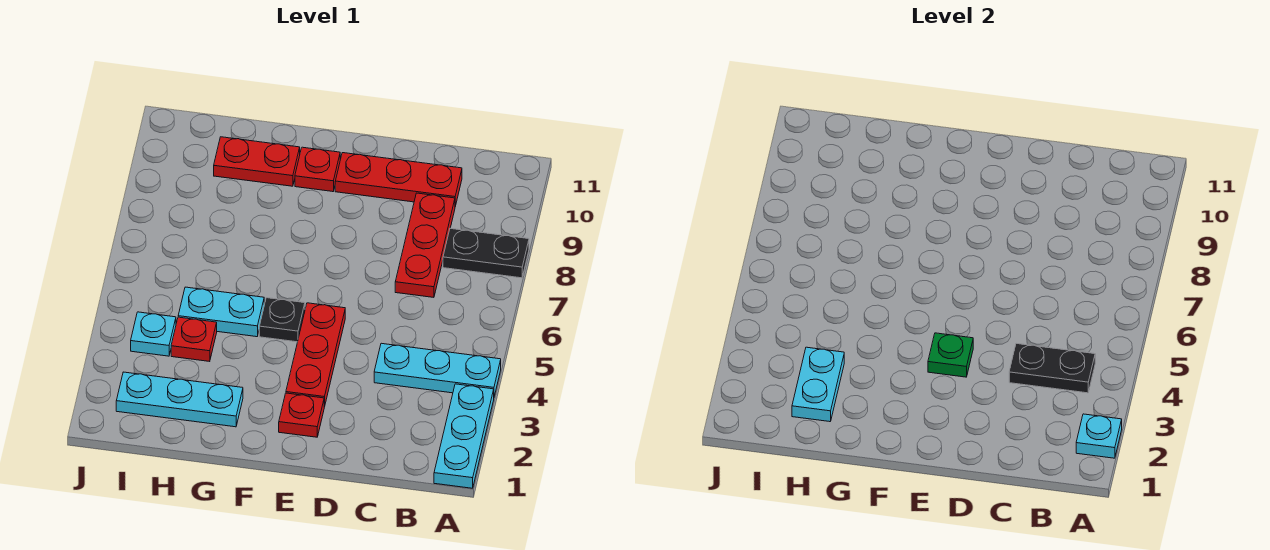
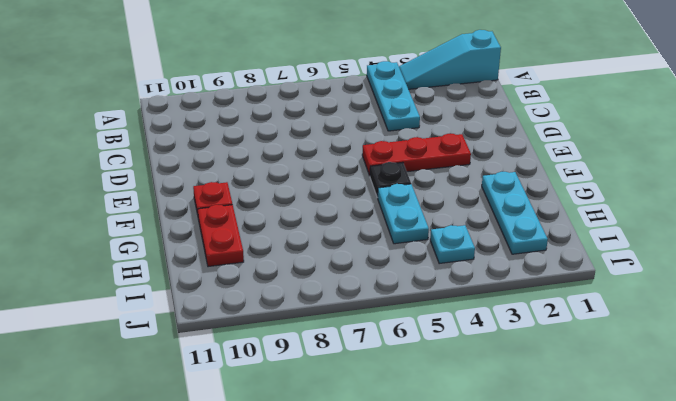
cyan slope A1:A3 level 1 top 1 -> cyan plate A1:A3 level 1
none -> black plate A8:B8 level 1
none -> red plate C7:C9 level 1
none -> red plate C10:E10 level 1

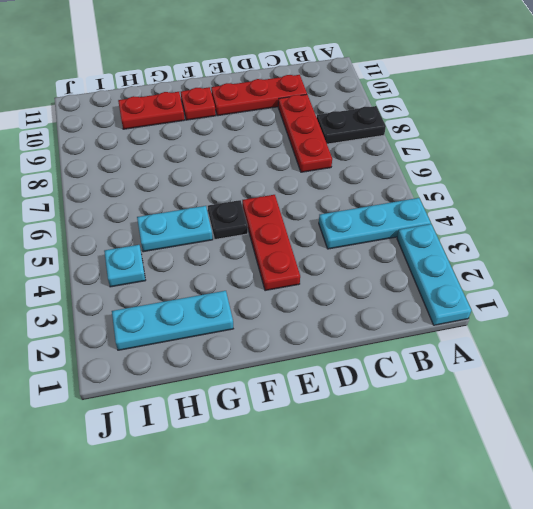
none -> red plate E2 level 1
none -> red plate H4 level 1
none -> cyan plate A2 level 2

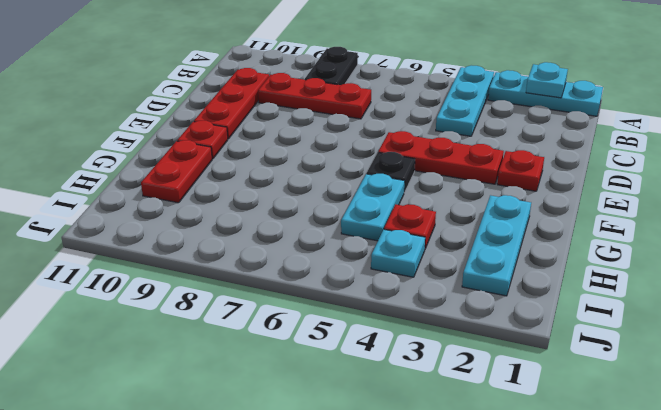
none -> black plate B4:C4 level 2
none -> green plate E4 level 2
none -> cyan plate H2:H3 level 2

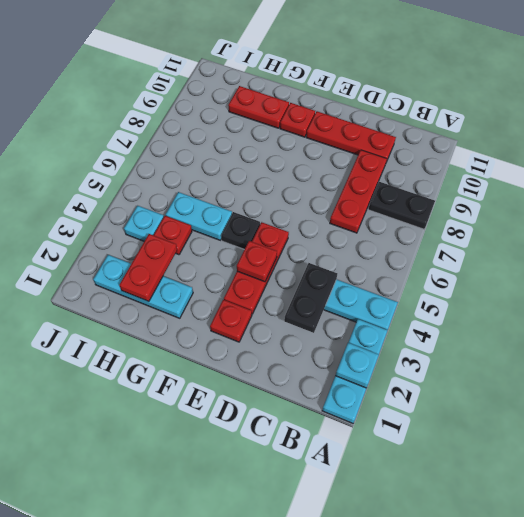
black plate C3:C4 level 2 -> black plate B4:C4 level 2
red plate E4 level 2 -> green plate E4 level 2
red plate H2:H3 level 2 -> cyan plate H2:H3 level 2

